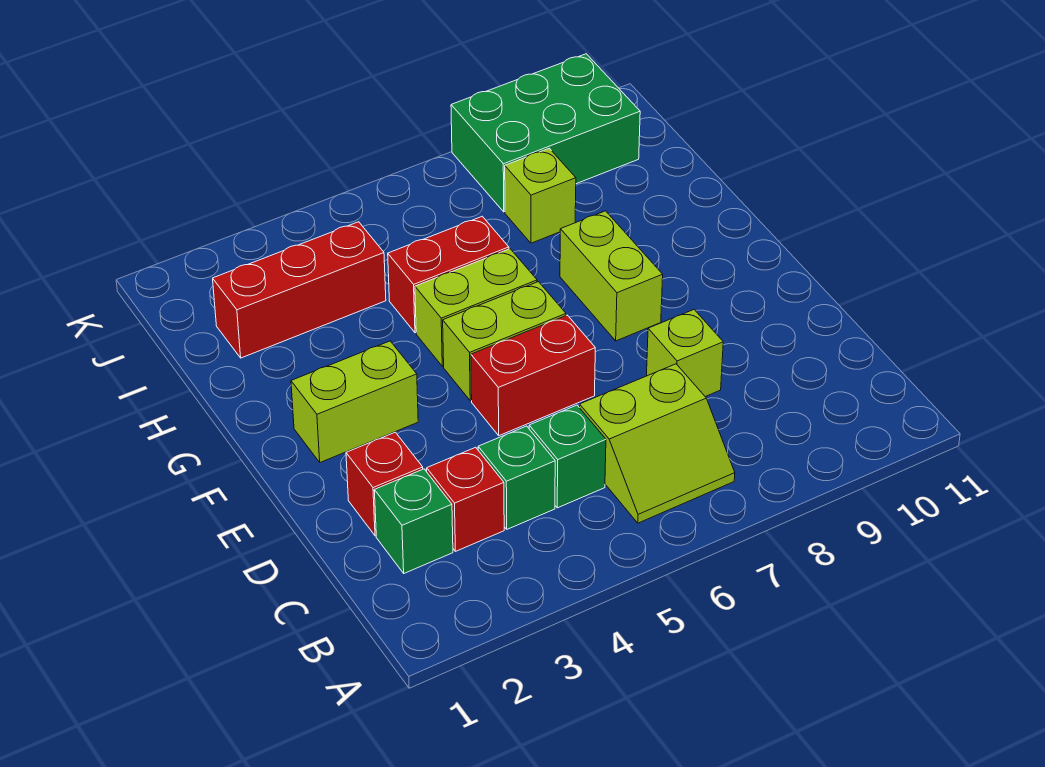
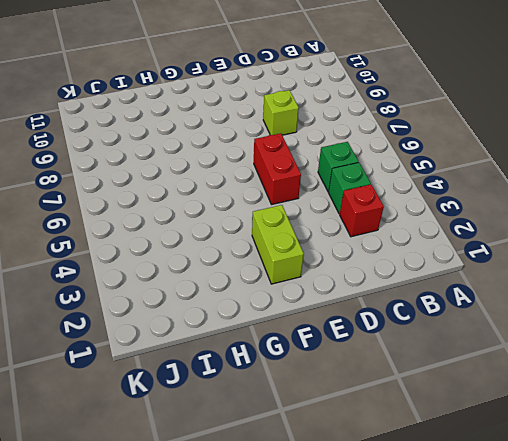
none -> lime slope B6:C7 level 1 top C
none -> green brick C2 level 1
none -> red brick D2 level 1

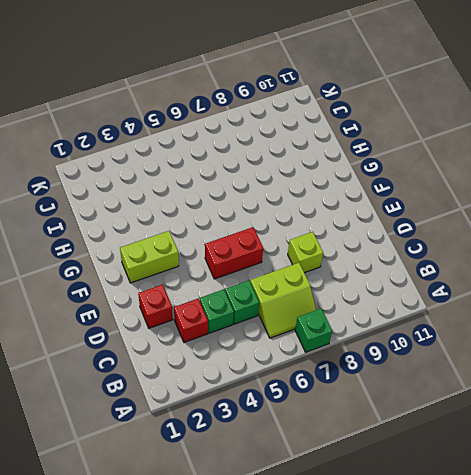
green brick A7 level 1 -> green brick C2 level 1
none -> lime brick F5:F6 level 1
none -> lime brick F8:G8 level 1
none -> lime brick G5:G6 level 1

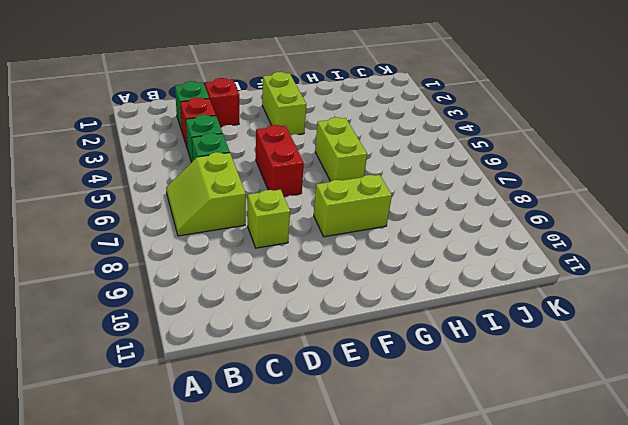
none -> lime brick F5:F6 level 1
none -> red brick H5:H6 level 1
none -> red brick I2:I4 level 1

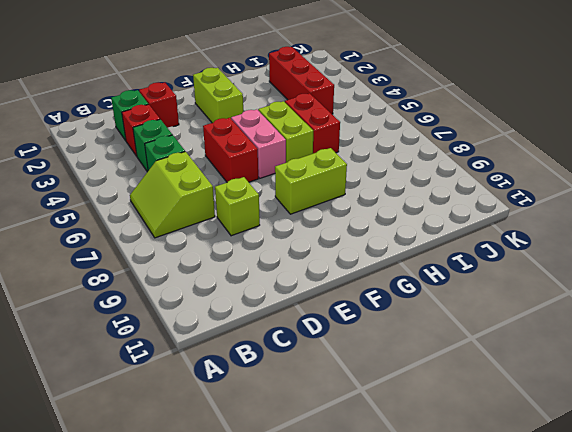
pink brick F5:F6 level 1 -> lime brick F5:F6 level 1
none -> lime brick I8 level 1
none -> green brick J8:K10 level 1

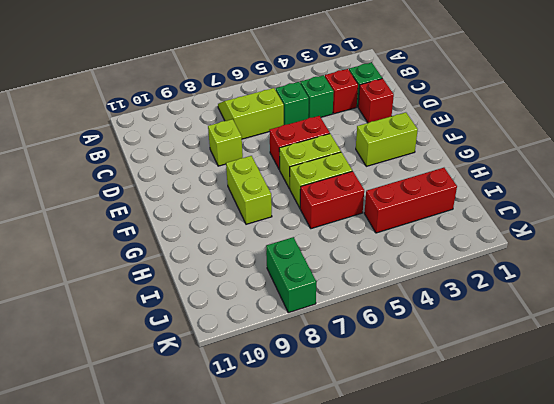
green brick J8:K8 level 1 -> green brick J8:K10 level 1
none -> lime brick I8 level 1

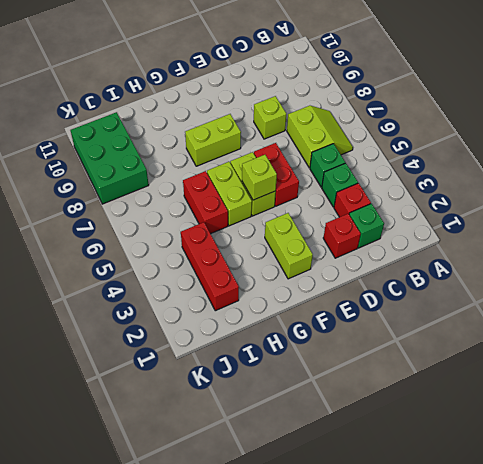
lime brick F5 level 2 -> lime brick I8 level 1

